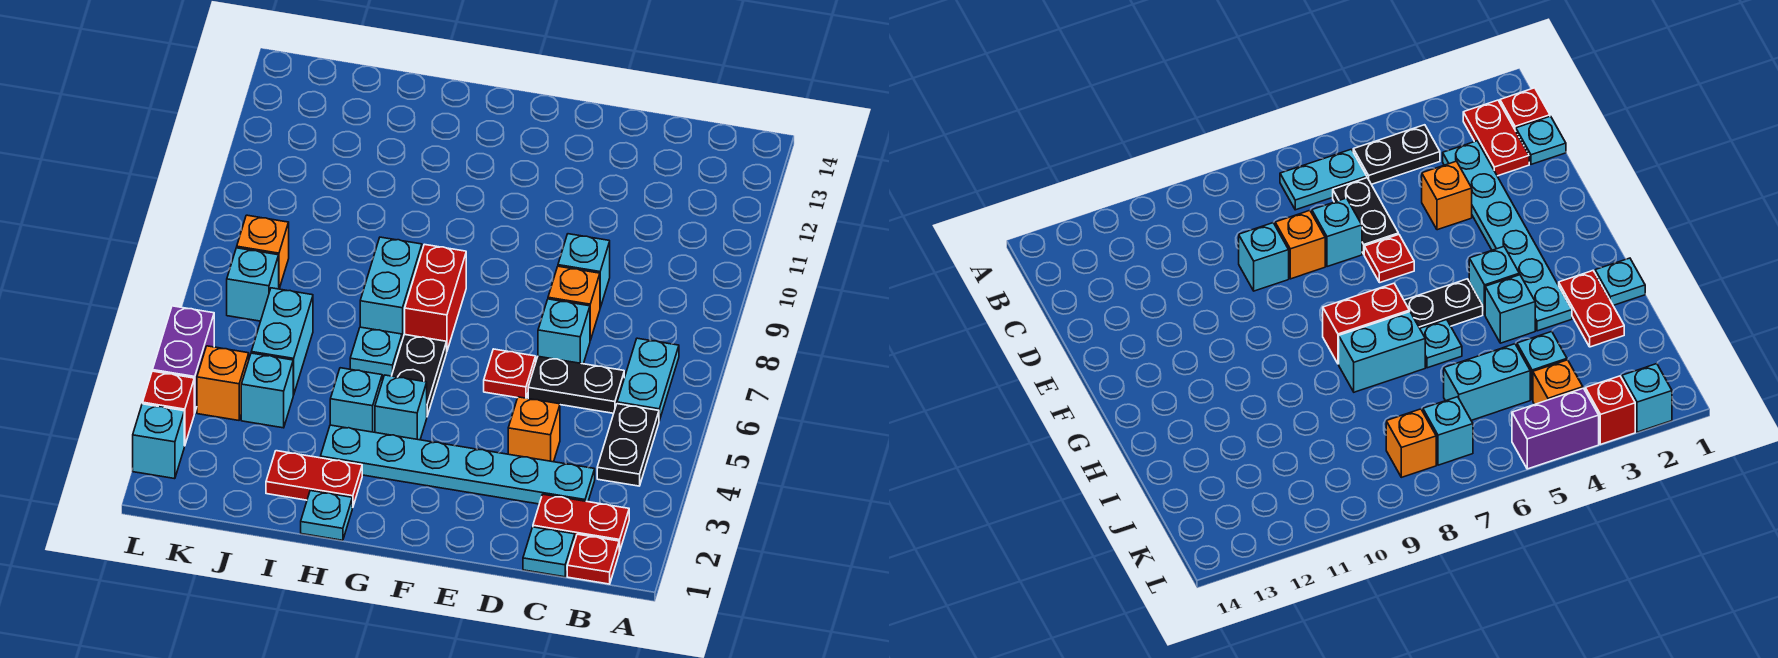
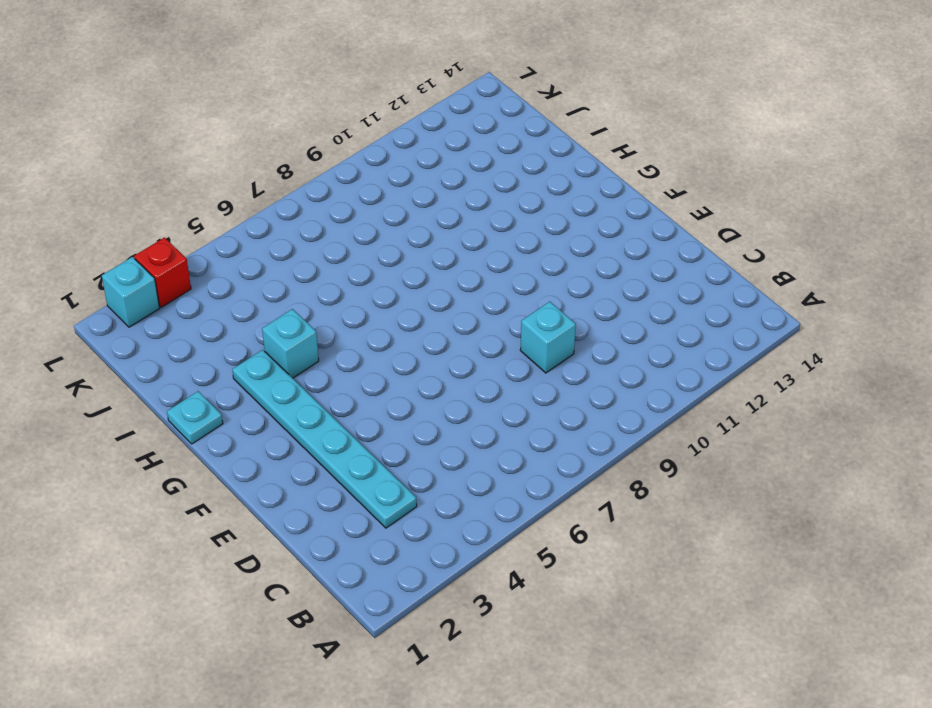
none -> red plate B1 level 1
none -> red plate B2:C2 level 1
none -> black plate B4:B5 level 1

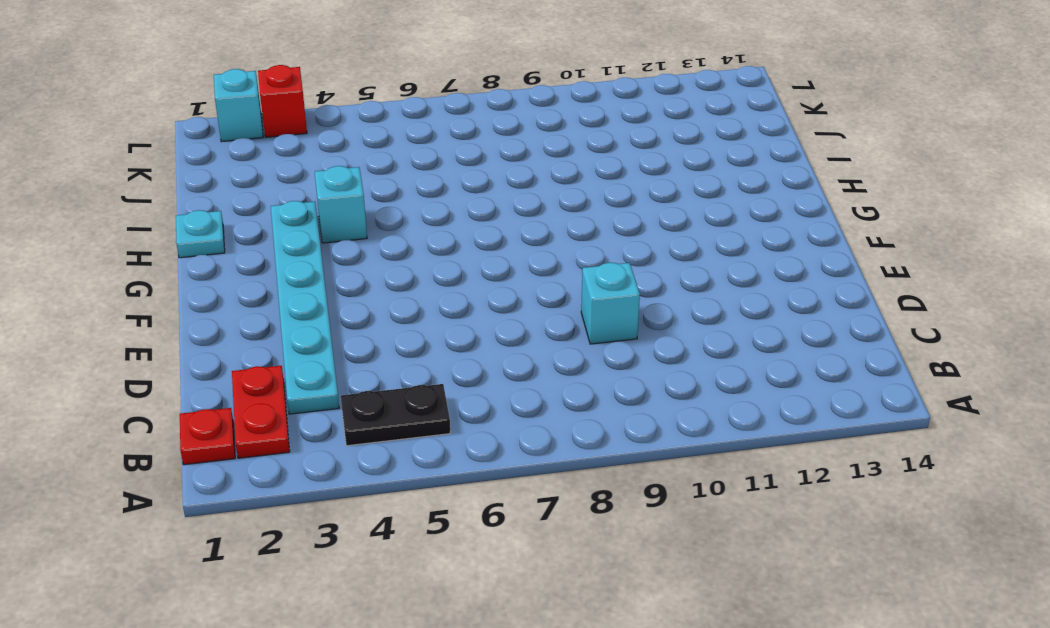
none -> cyan plate B6:B7 level 1
none -> cyan plate C1 level 1
none -> black plate C6:D6 level 1

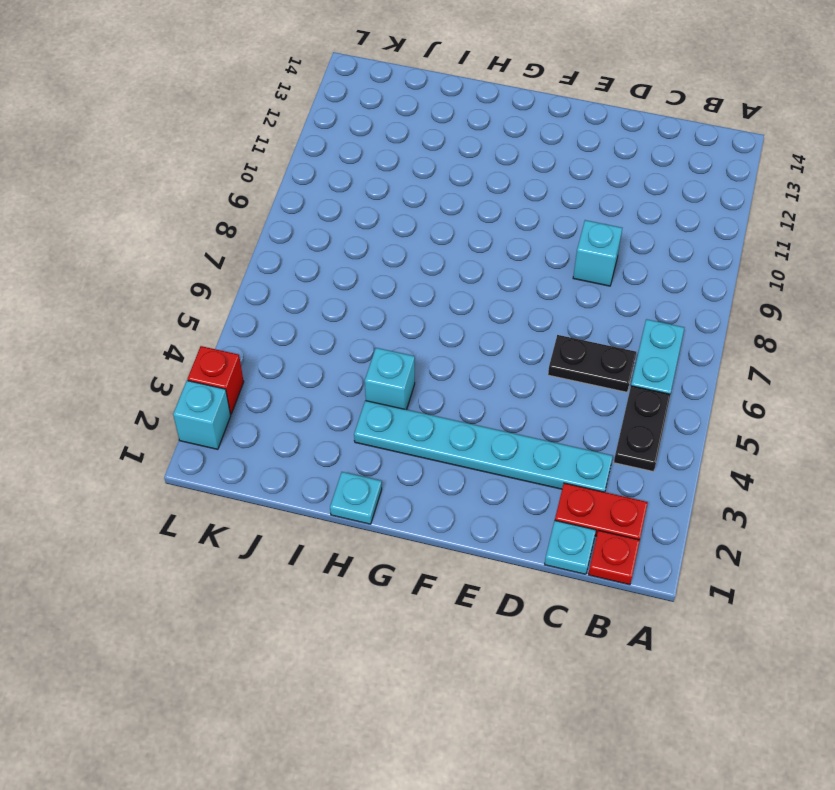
none -> orange brick D4 level 1
none -> cyan brick D7 level 1
none -> orange brick D8 level 1

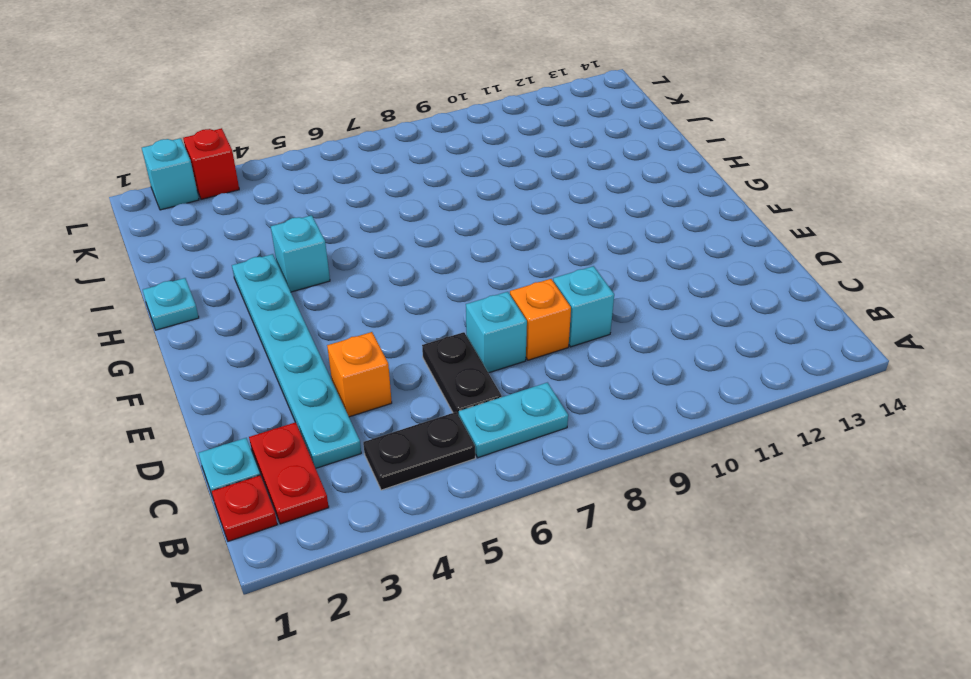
none -> red plate E6 level 1
none -> cyan brick G4 level 1
none -> black plate G5:G6 level 1

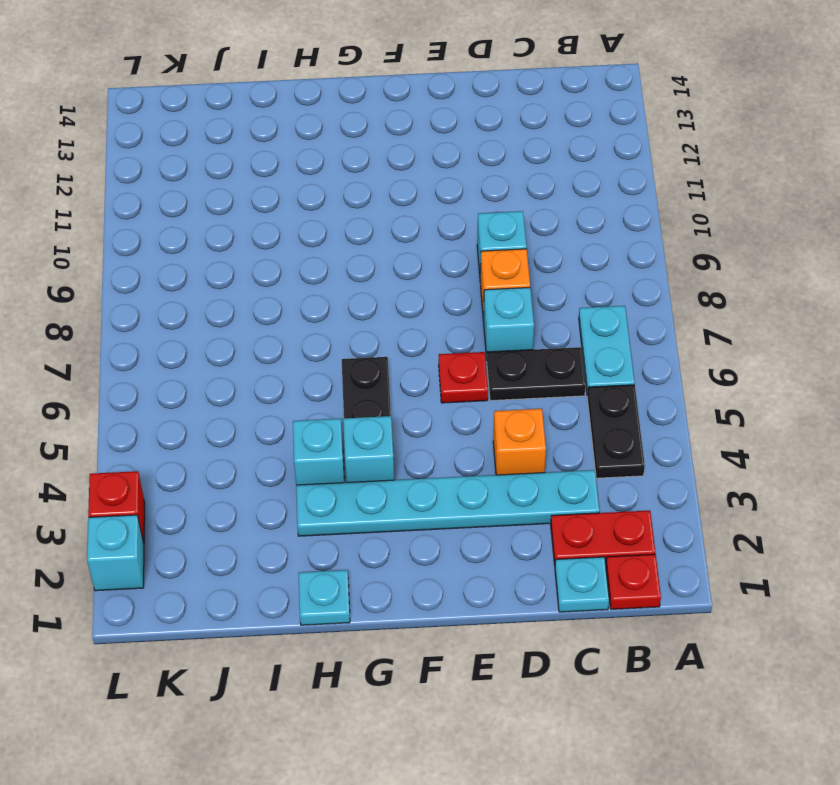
none -> red brick G7:G8 level 1
none -> red plate H2:I2 level 1
none -> cyan plate H6 level 1

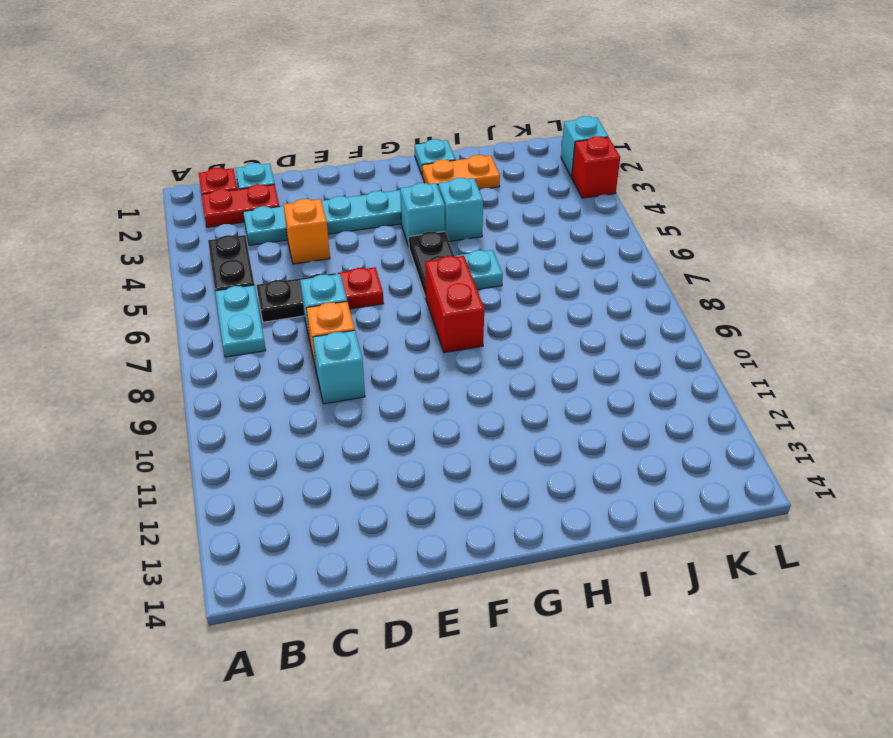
orange plate H2:I2 level 1 -> red plate H2:I2 level 1
none -> cyan brick H7:H8 level 1
none -> cyan brick J4 level 1
none -> cyan brick J5:J6 level 1

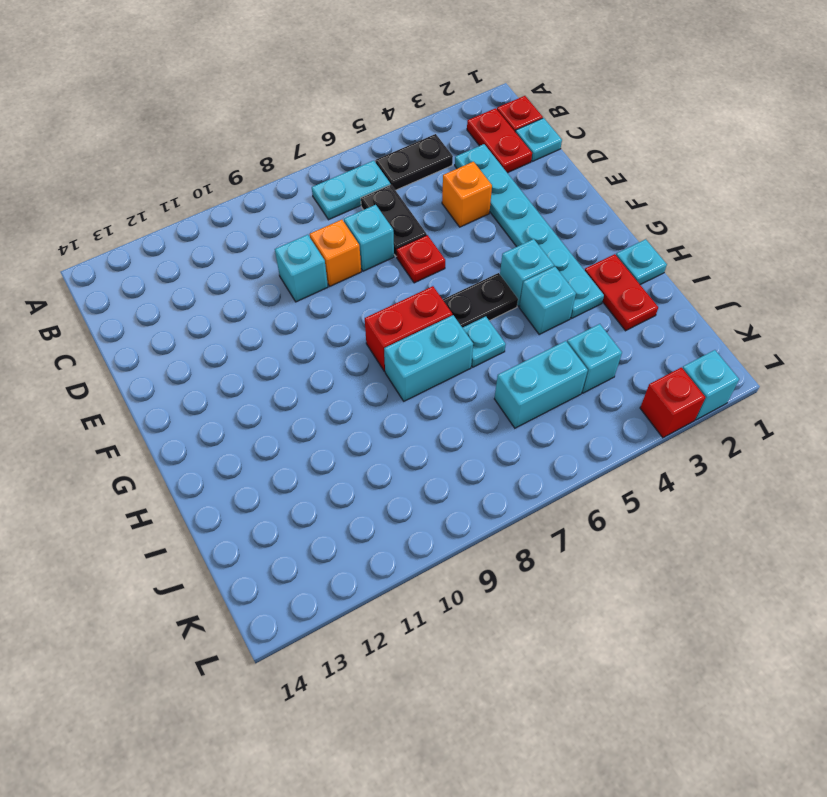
none -> orange brick K4 level 1
none -> cyan brick K7 level 1
none -> orange brick K8 level 1

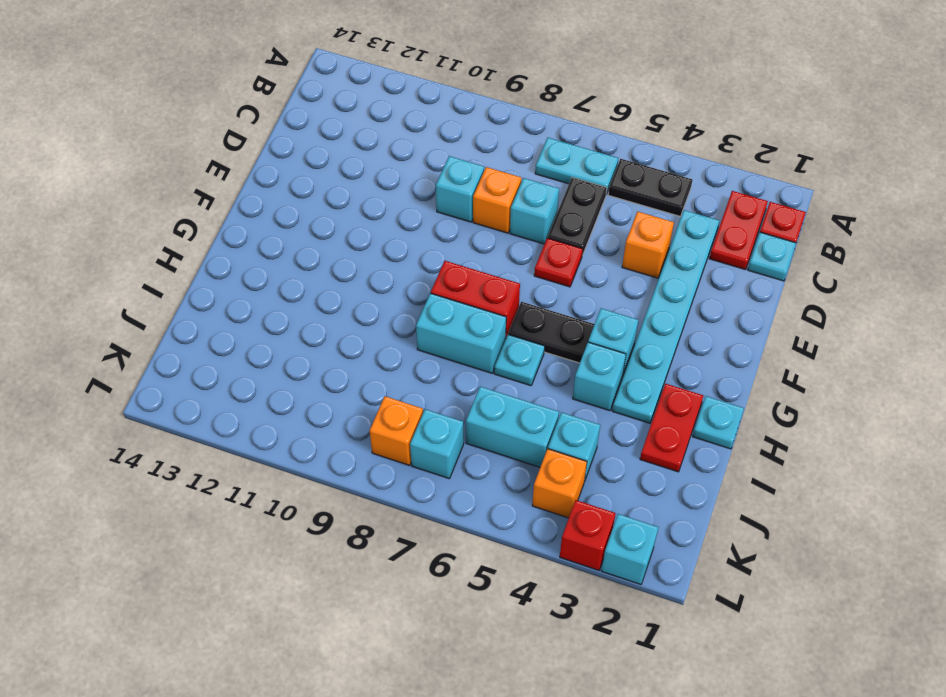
none -> purple brick L4:L5 level 1

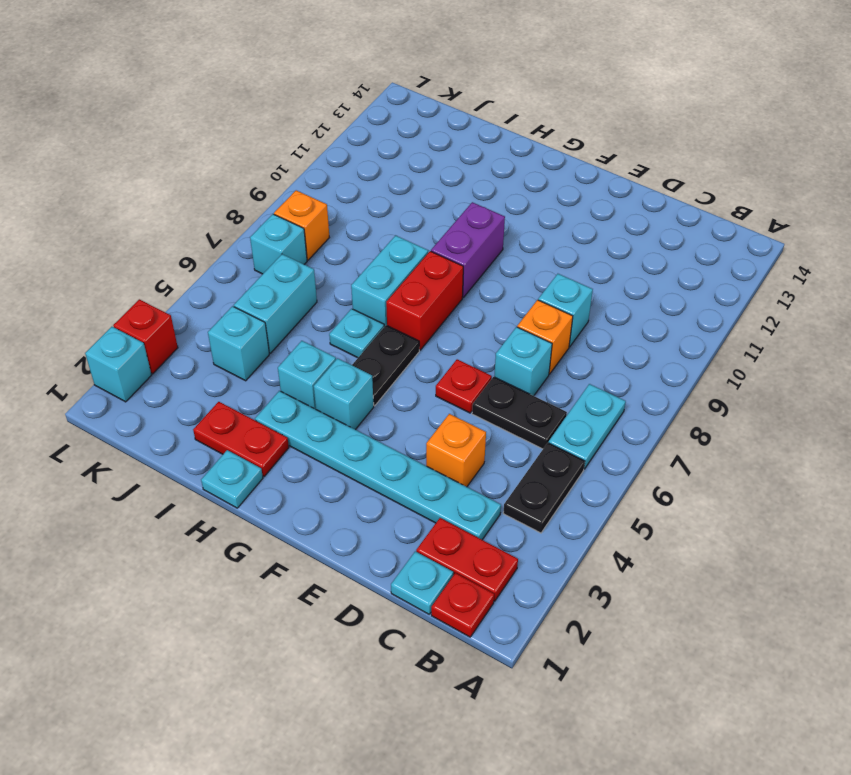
purple brick G9:G10 level 1 -> purple brick L4:L5 level 1
none -> orange brick K4 level 1

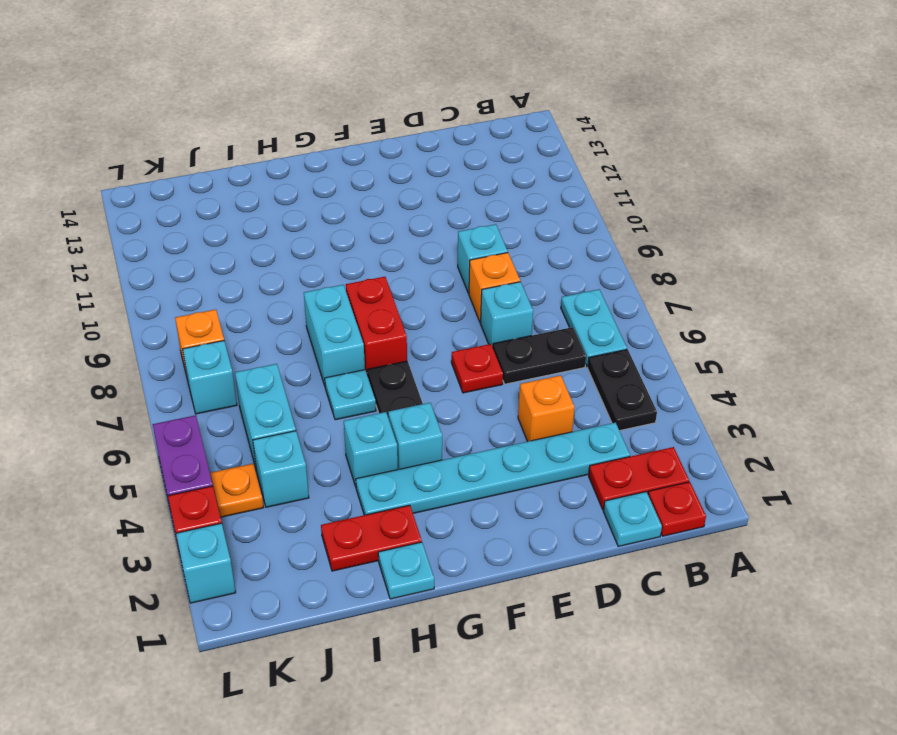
orange plate K4 level 1 -> orange brick K4 level 1

